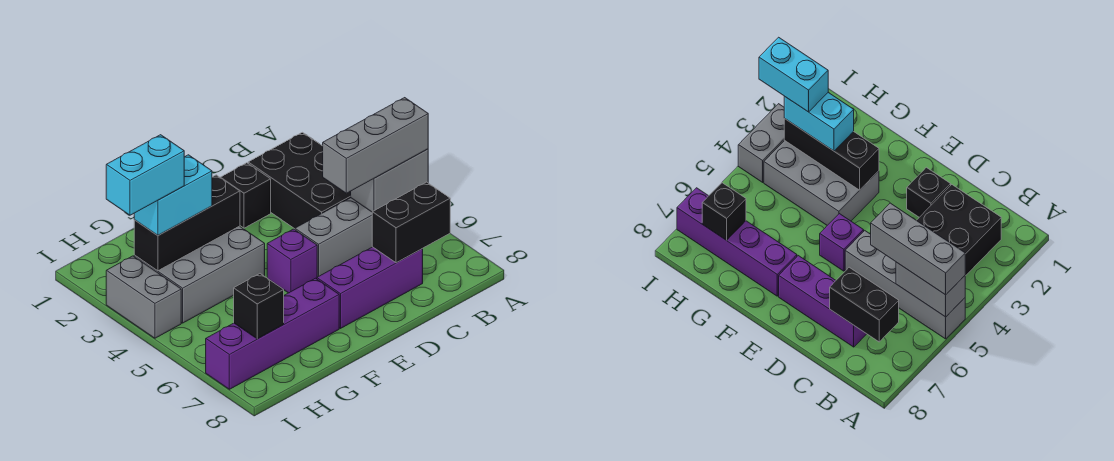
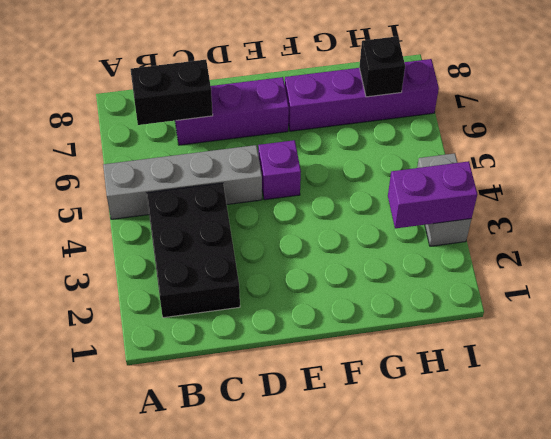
purple brick H3:I3 level 2 -> black brick F3:H3 level 2
none -> black brick D2 level 1
none -> grey brick F3:H4 level 1
none -> grey brick A5:B5 level 2

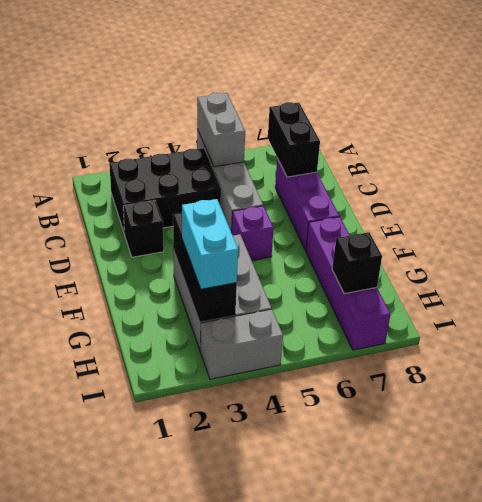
none -> grey brick A5:C5 level 3
none -> cyan brick H3:I3 level 4

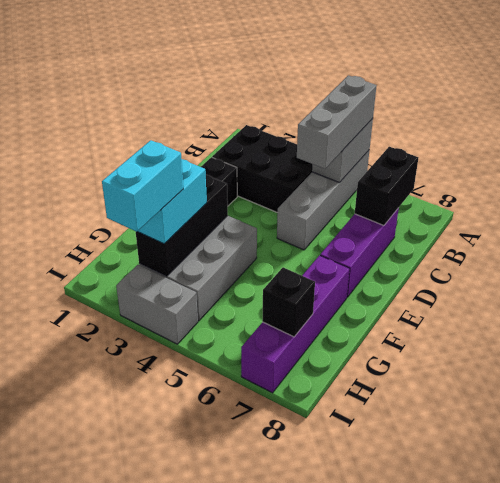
none -> purple brick E5 level 1

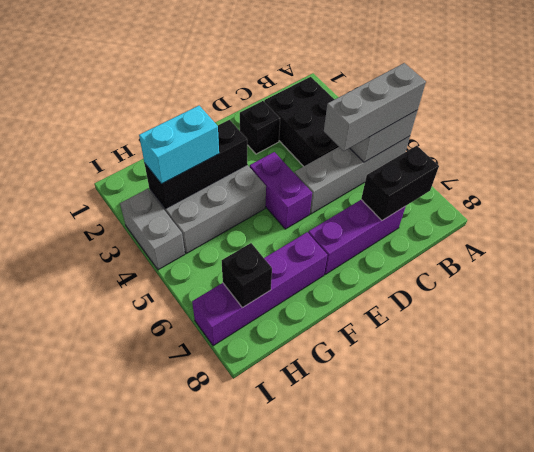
purple brick E4:E5 level 1 -> purple brick E5 level 1
none -> cyan brick H3:I3 level 4

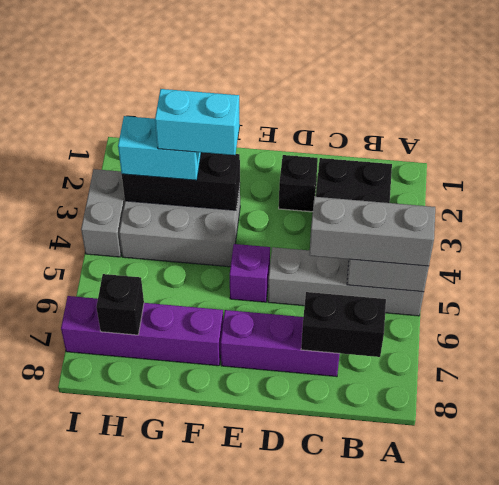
cyan brick F3:G3 level 4 -> cyan brick H3:I3 level 4

